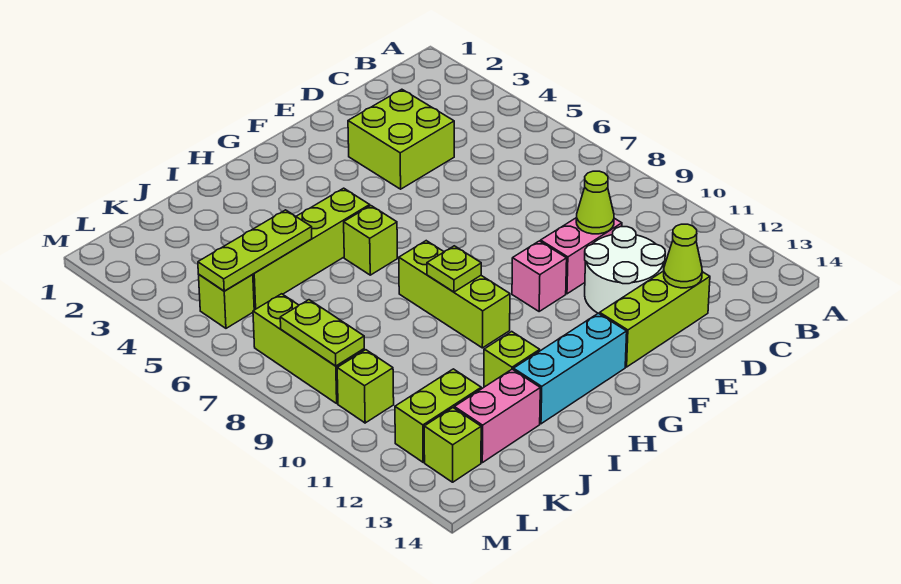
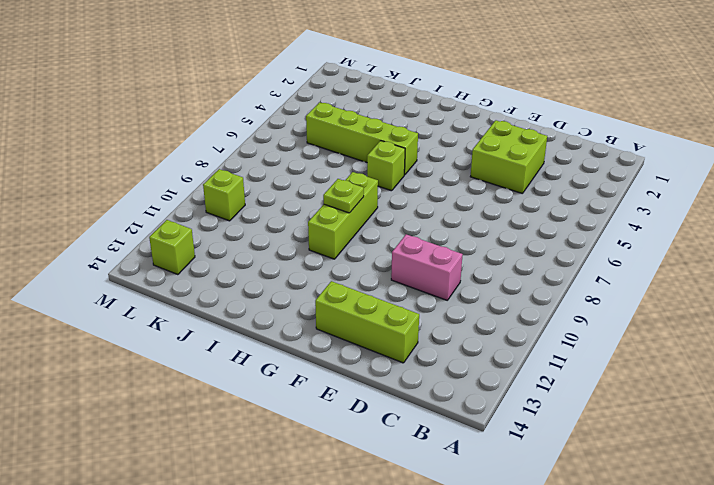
none -> white round brick D11:E12 level 1
none -> pink brick F10 level 1
none -> cyan brick G13:I13 level 1

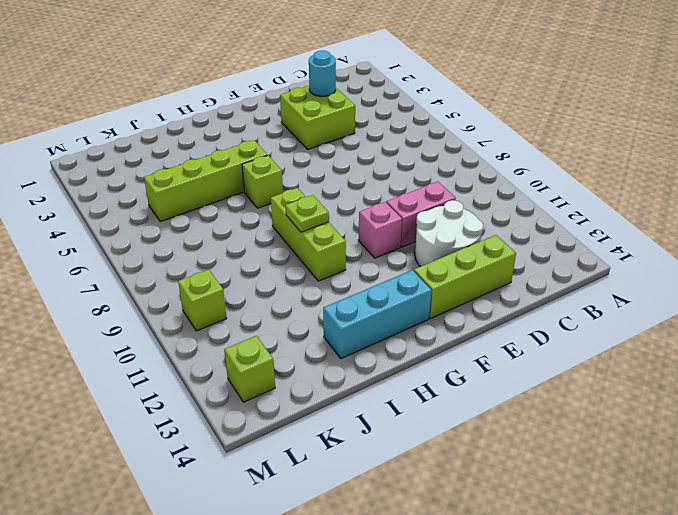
cyan round brick D3 level 2 -> none
none -> lime brick I12 level 1
none -> pink brick J13:K13 level 1
none -> lime brick K12:L12 level 1

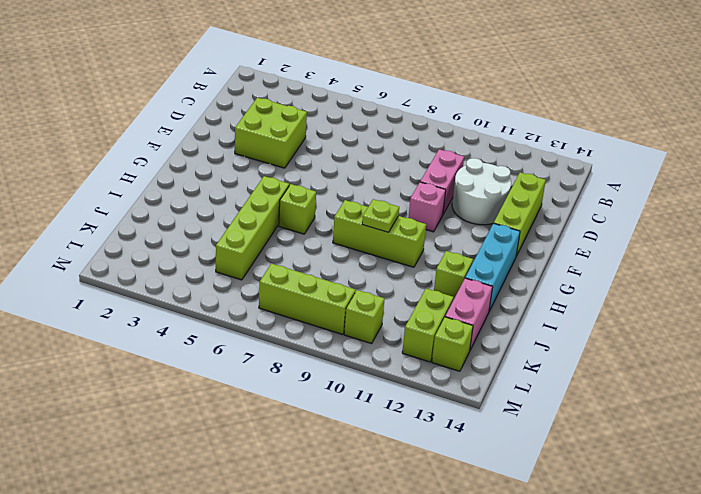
none -> lime brick L5 level 1
none -> lime cone D10 level 2
none -> lime cone D13 level 2

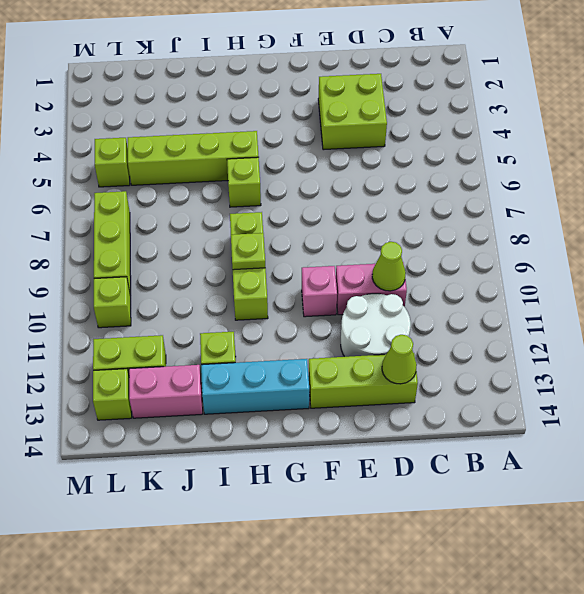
none -> lime plate J5:L5 level 2
none -> lime plate L8:L9 level 2

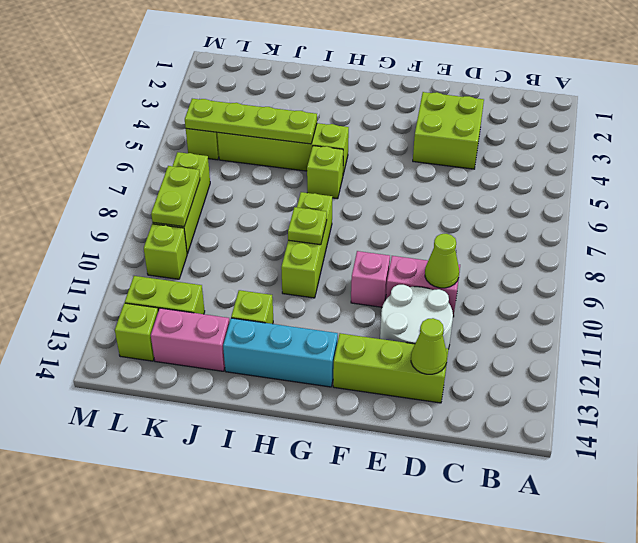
lime plate I5:L5 level 2 -> lime plate J5:L5 level 2

